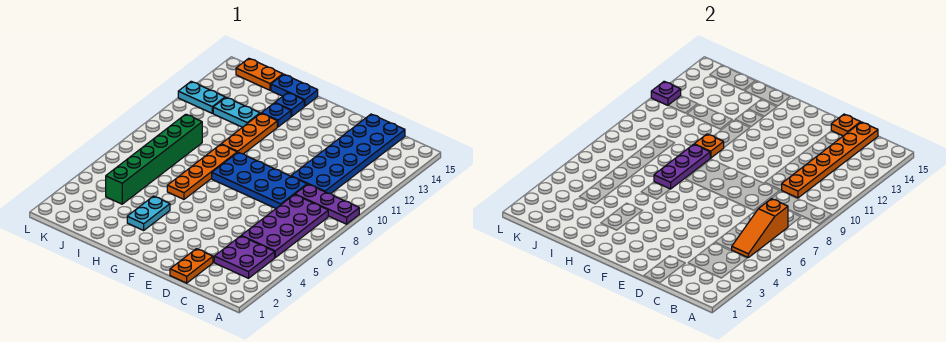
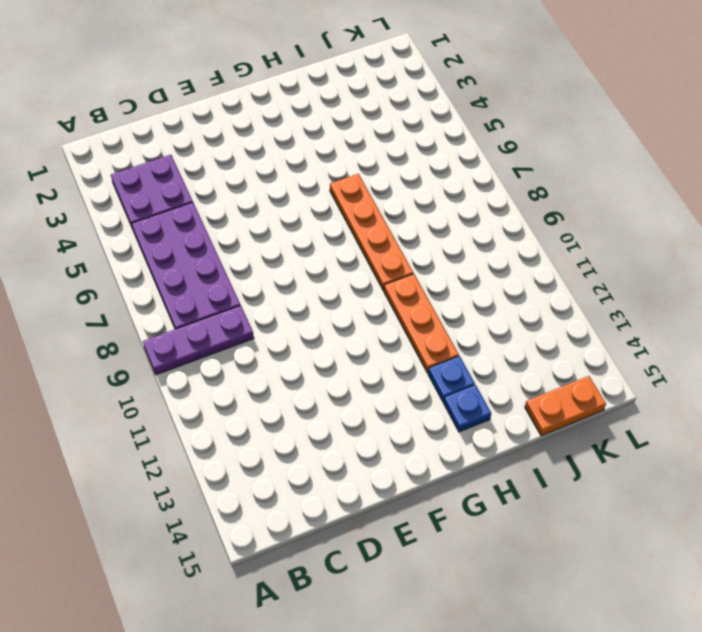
none -> blue plate C10:D15 level 1
none -> orange plate D1:D2 level 1
none -> blue plate D8:G9 level 1

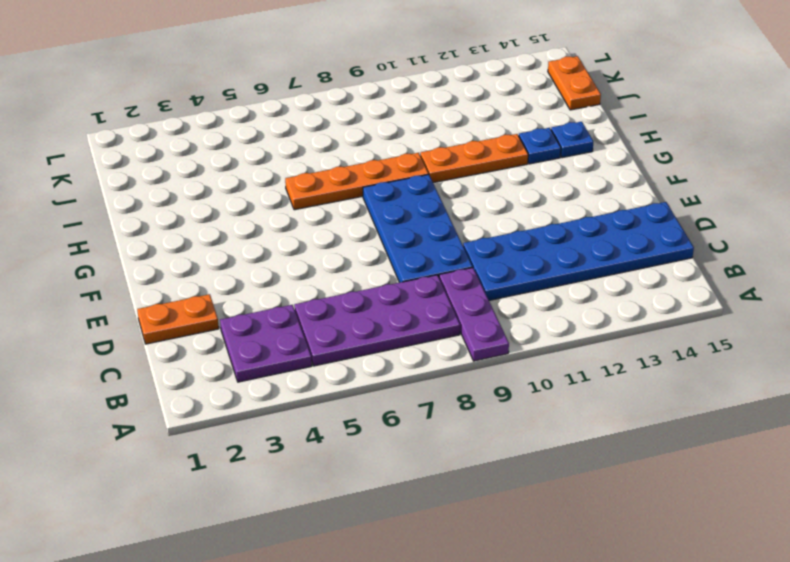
none -> cyan plate H3:H4 level 1
none -> blue plate H15:I15 level 1
none -> cyan plate I12:J12 level 1

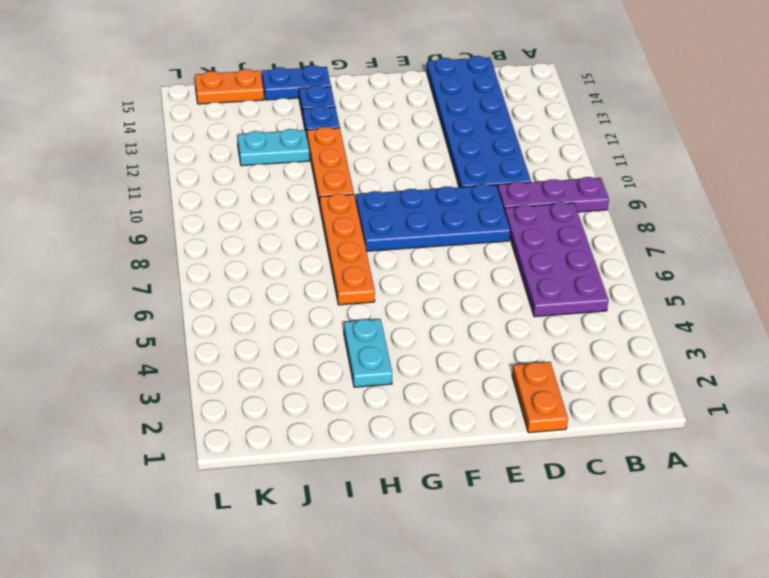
none -> purple plate B3:C4 level 1
none -> green brick J4:J9 level 1
none -> cyan plate K12:L12 level 1

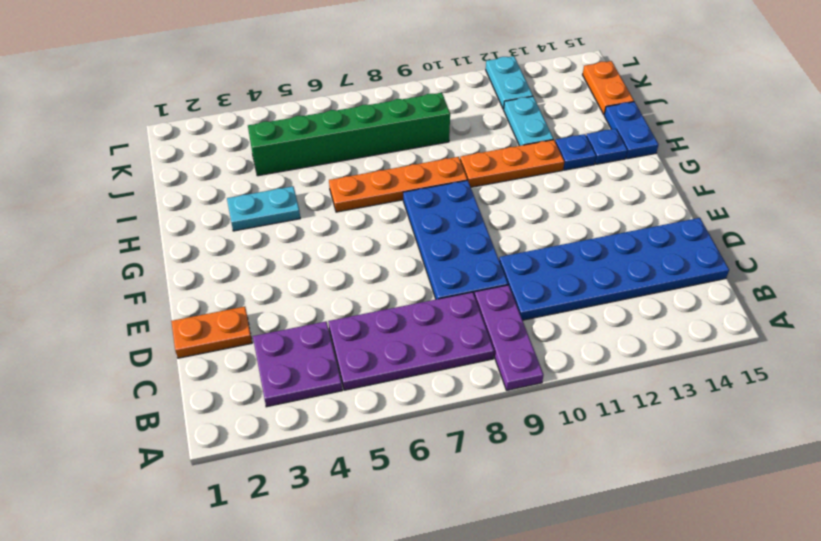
none -> orange slope B5:B7 level 2 top 7
none -> orange plate C10:C15 level 2
none -> orange plate D15 level 2

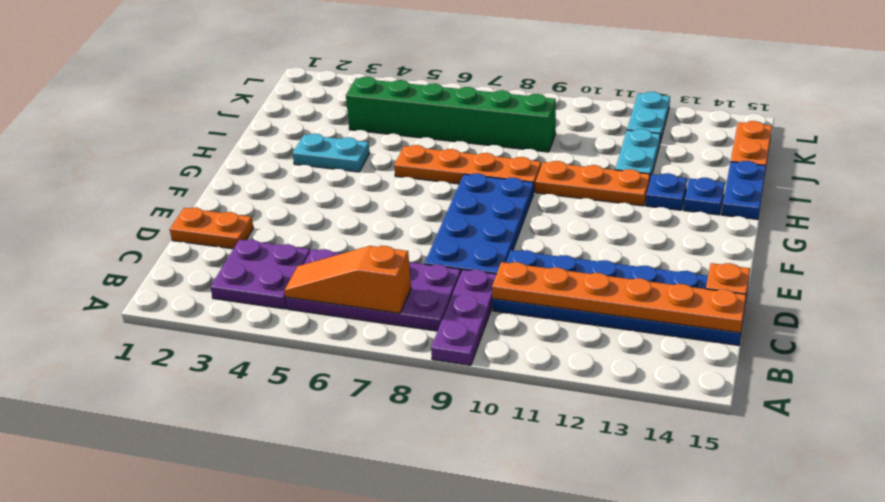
none -> purple plate H7:H9 level 2
none -> orange plate H10 level 2
none -> purple plate L12 level 2

